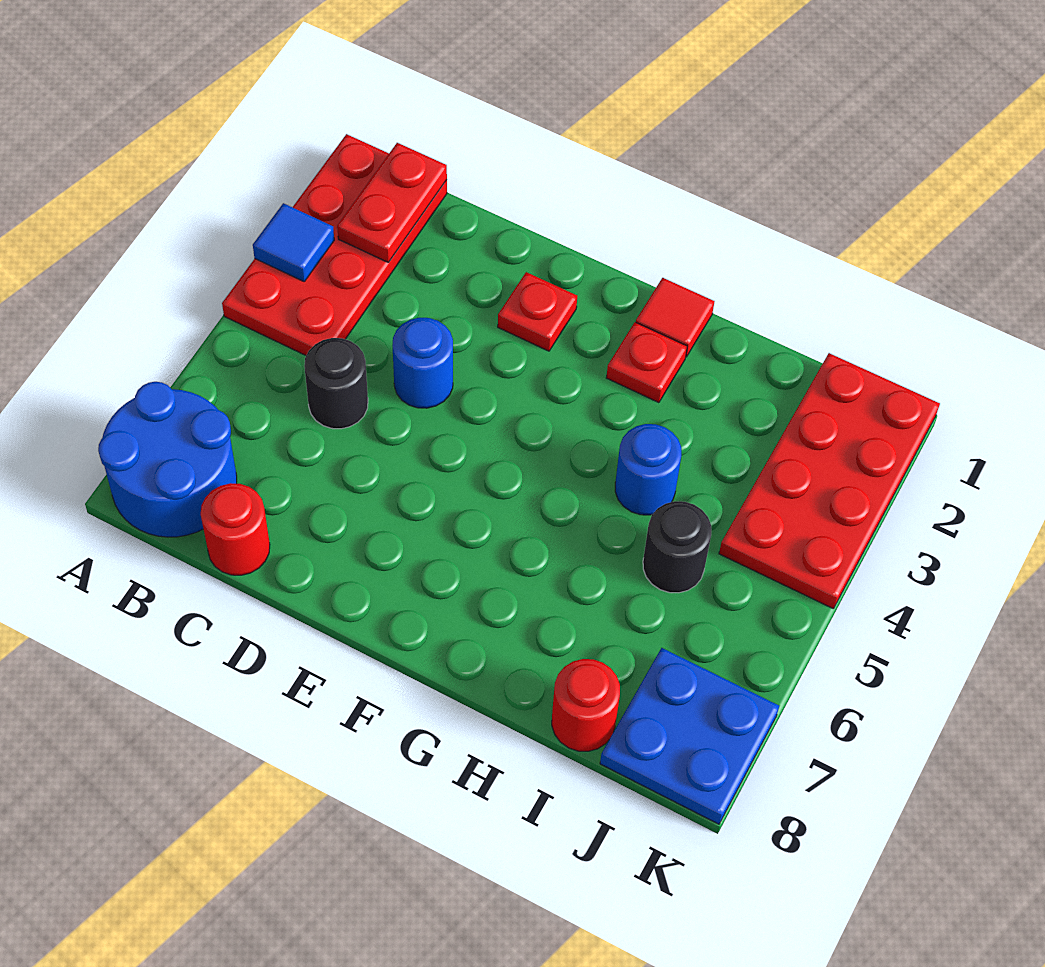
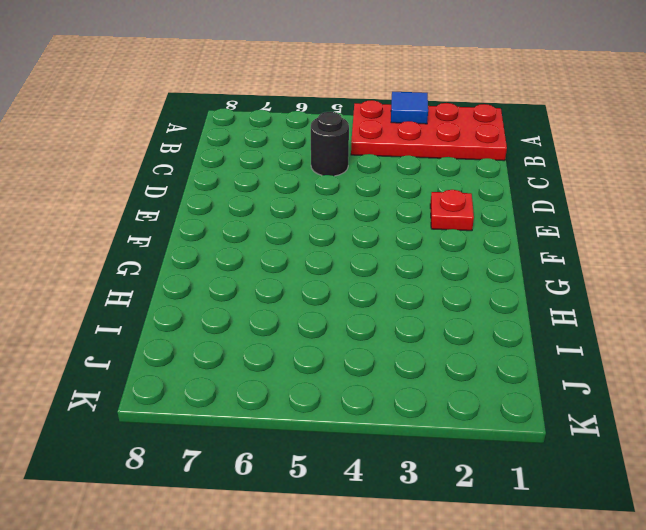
none -> blue round brick A7:B8 level 1
none -> red round brick C8 level 1
none -> blue round brick D4 level 1

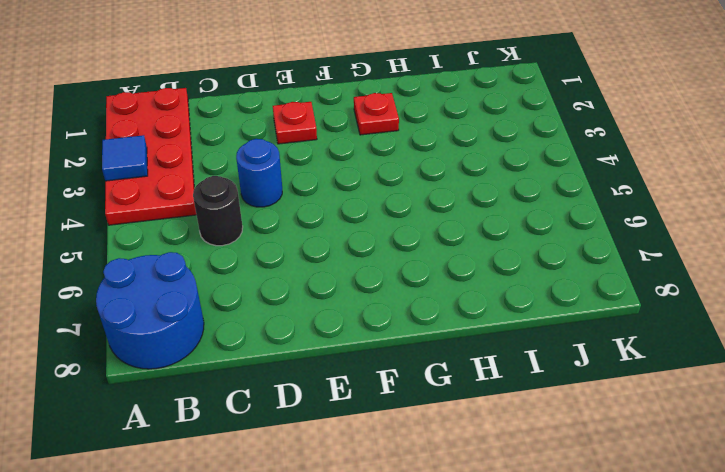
none -> red round brick C8 level 1
none -> red tile G1 level 1
none -> blue round brick H4 level 1

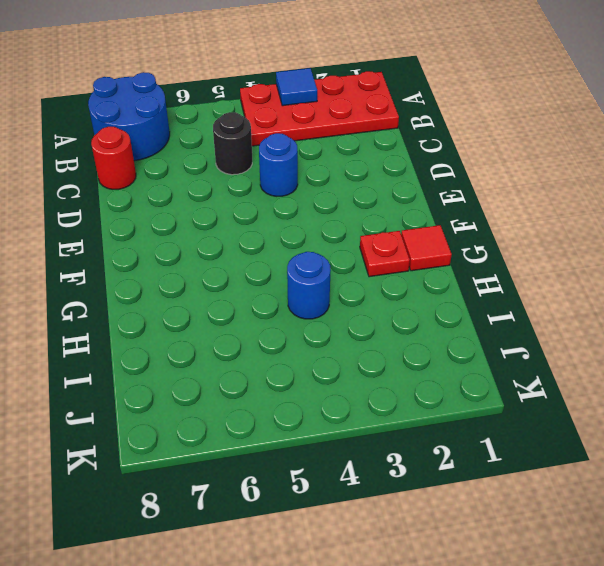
none -> red plate E2 level 1
none -> black round brick I5 level 1
none -> red round brick I8 level 1

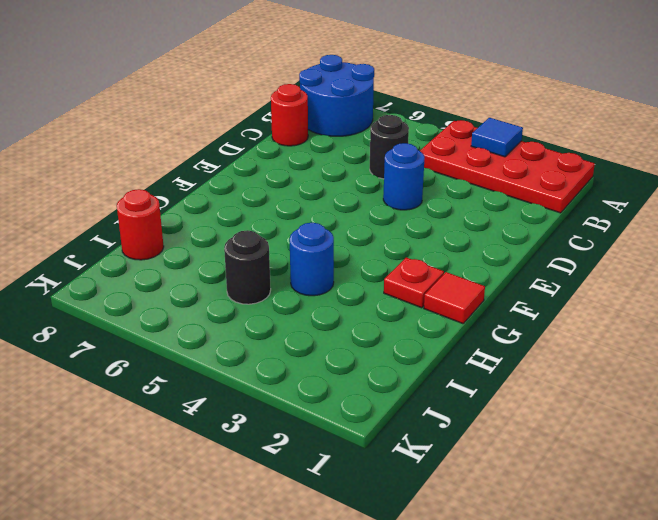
none -> red plate E2 level 1
none -> red plate J1:K4 level 1
none -> blue plate J7:K8 level 1

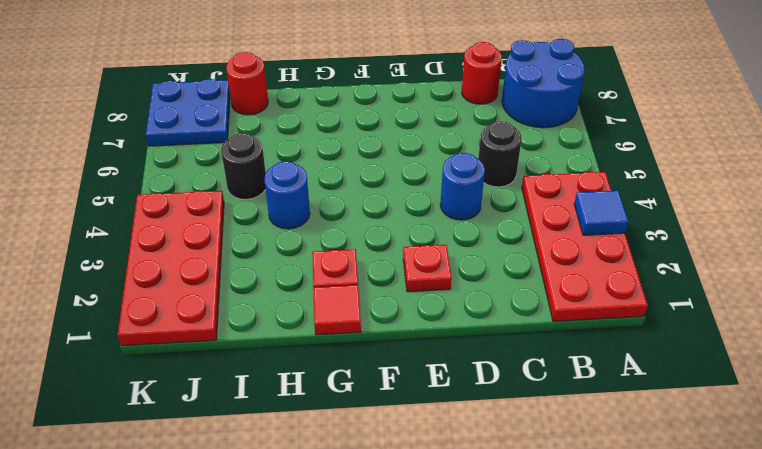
none -> red plate B1:B2 level 2

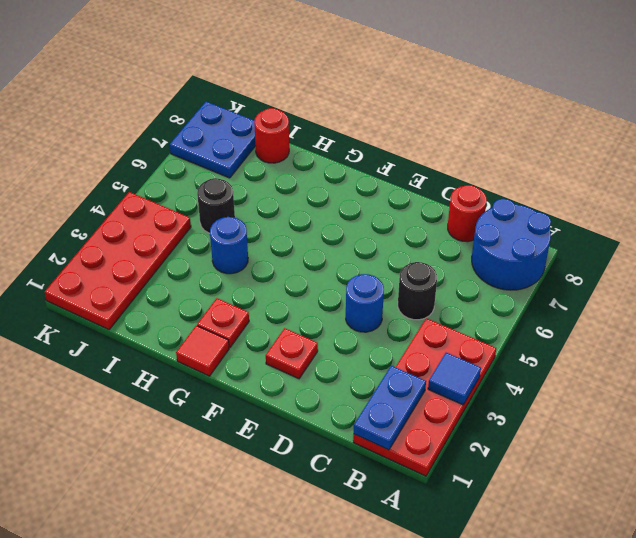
blue plate B1:B2 level 2 -> red plate B1:B2 level 2

